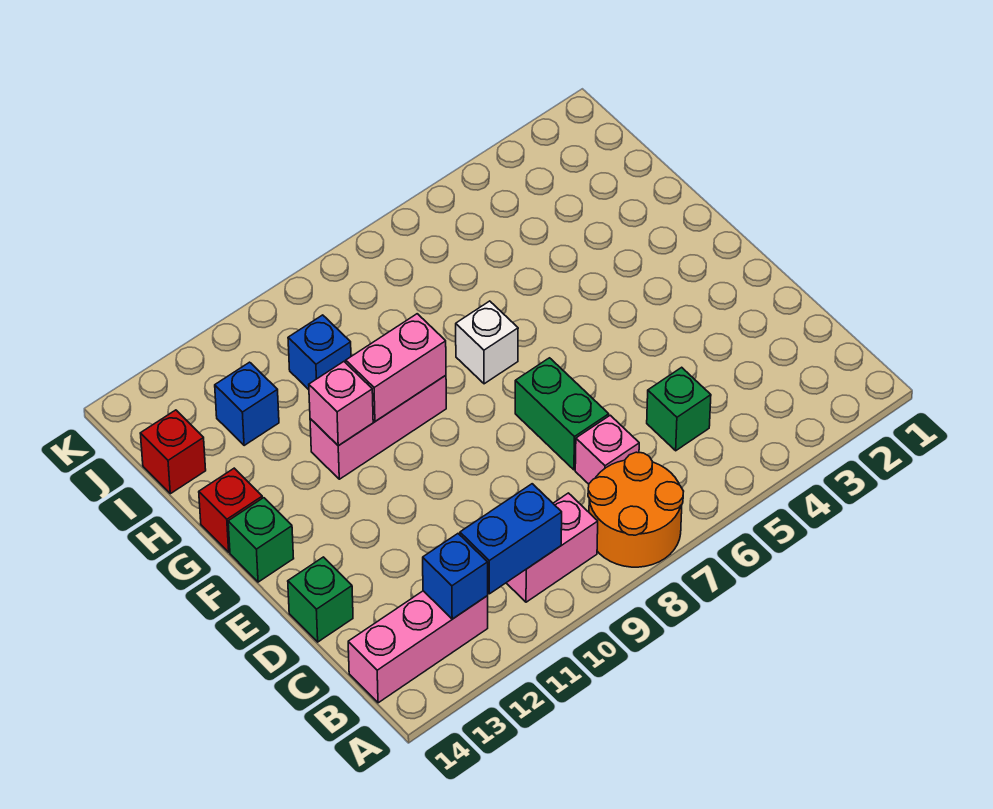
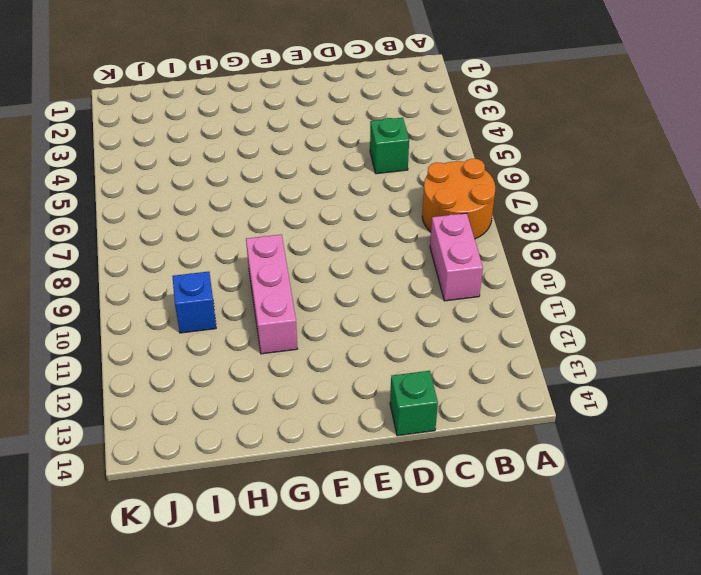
none -> pink brick B12:B14 level 1
none -> pink brick C7 level 1
none -> green brick D7:E7 level 1

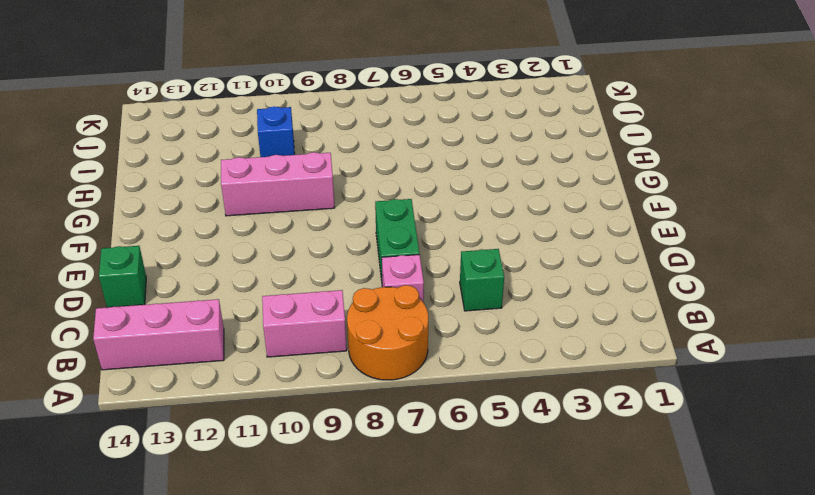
none -> green brick F14 level 1
none -> white brick G7 level 1
none -> red brick G14 level 1

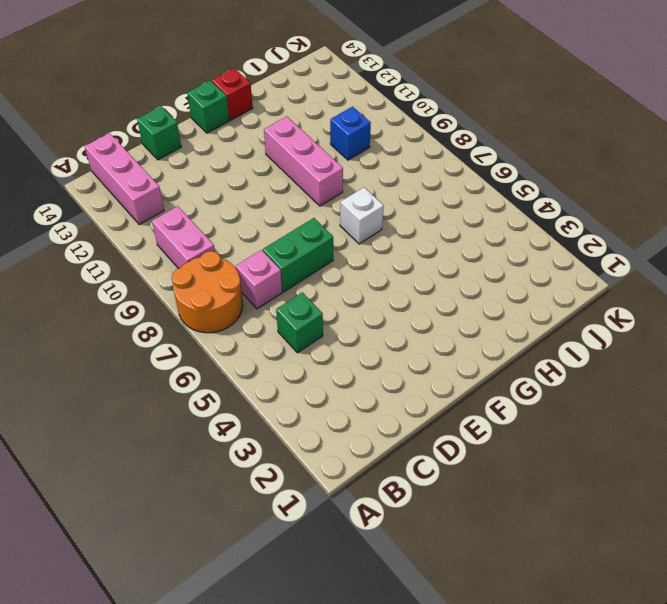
none -> blue brick I12 level 1
none -> red brick I14 level 1
none -> blue brick B10:B11 level 2

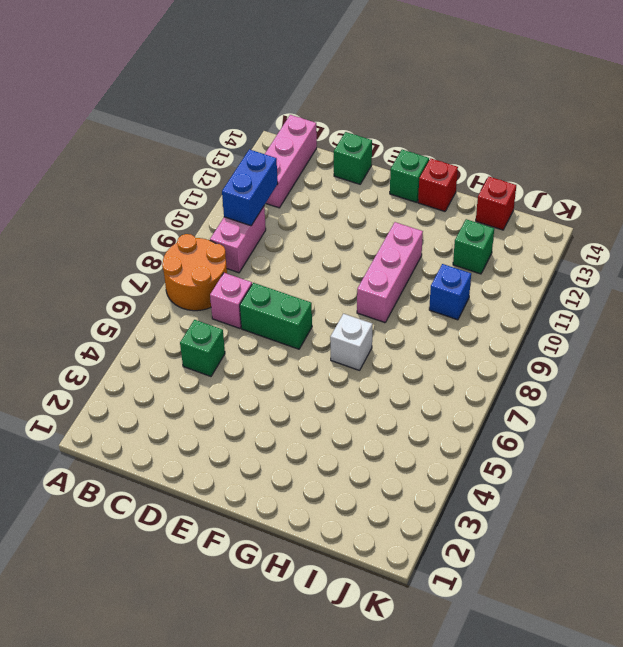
green brick I12 level 1 -> blue brick I12 level 1
none -> blue brick B12 level 2
none -> pink brick G9:G10 level 2
none -> pink brick G11 level 2

